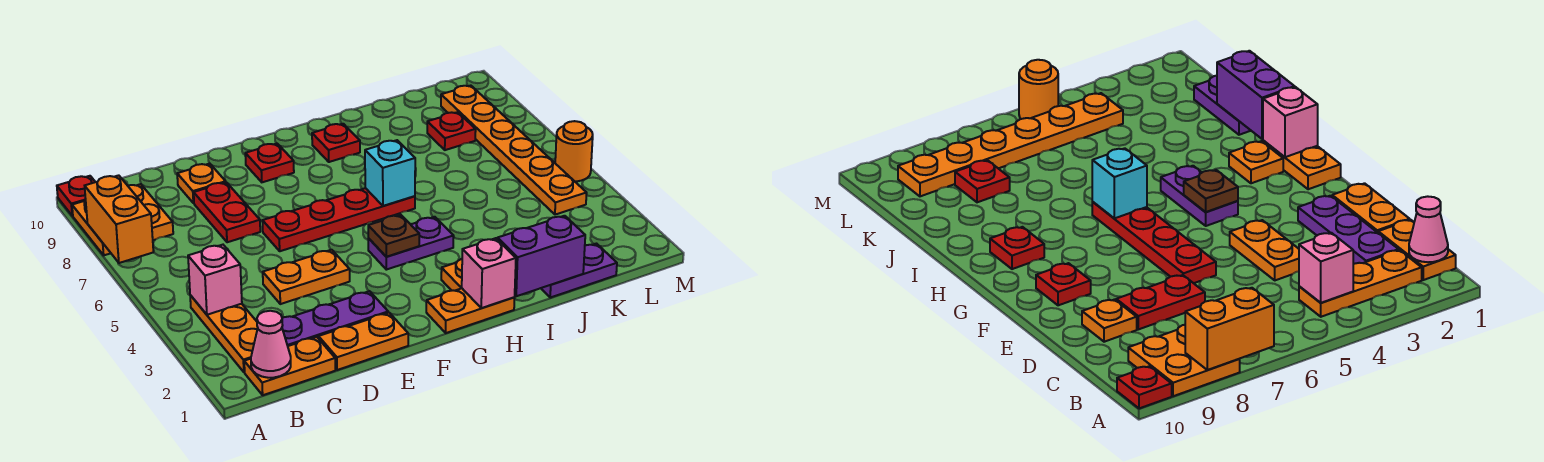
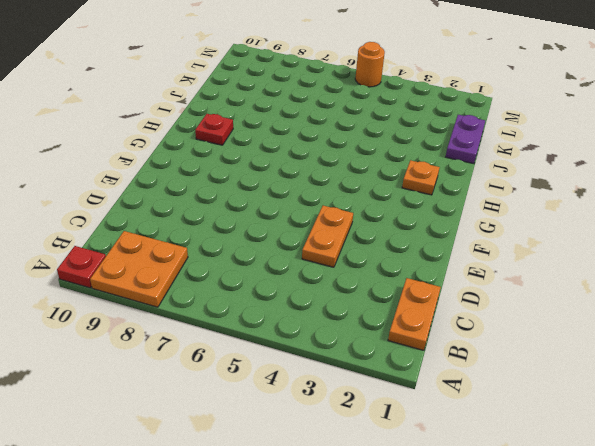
none -> orange plate B2:B4 level 1
none -> purple plate C2:E2 level 1
none -> orange plate D1:E1 level 1

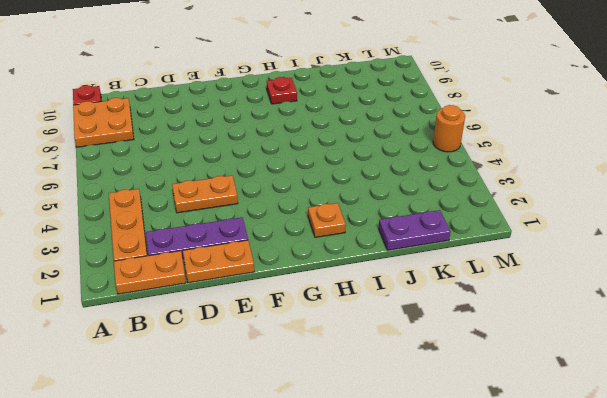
none -> red plate D7:D8 level 1
none -> orange plate D9 level 1
none -> red plate E6:H6 level 1

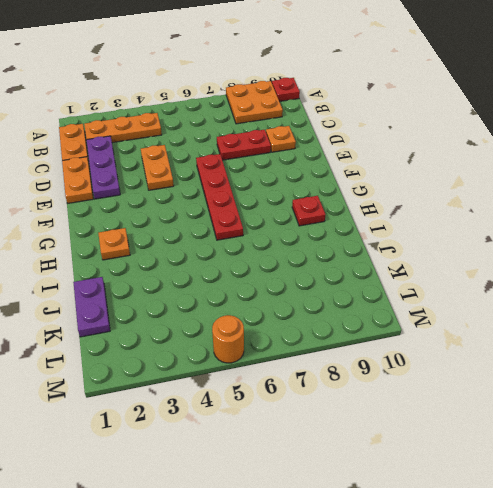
none -> red plate F9 level 1
none -> orange plate G1:H1 level 1
none -> purple plate G4:H4 level 1

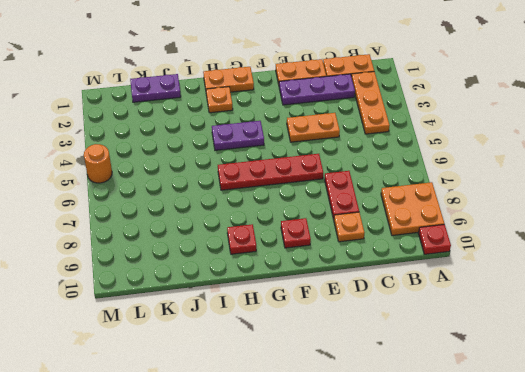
none -> red plate K8 level 1
none -> orange plate L4:L9 level 1
none -> orange brick A7:A8 level 2

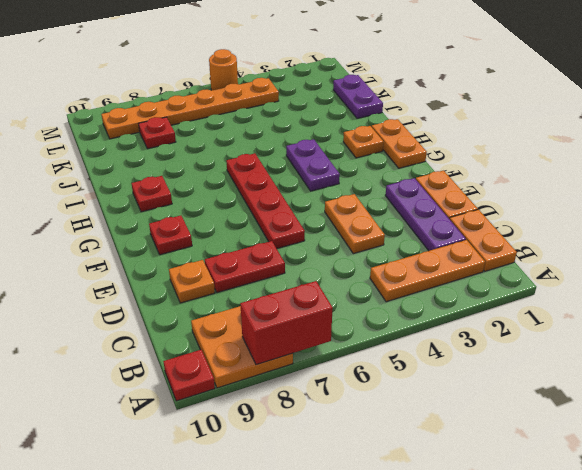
red brick A7:A8 level 2 -> orange brick A7:A8 level 2
none -> pink cone B1 level 2
none -> pink brick B4 level 2
none -> brown plate G4 level 2

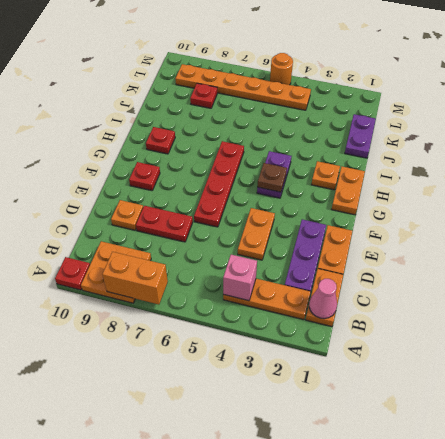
none -> pink brick H1 level 2
none -> cyan brick H6 level 2
none -> purple brick I1:J1 level 2

